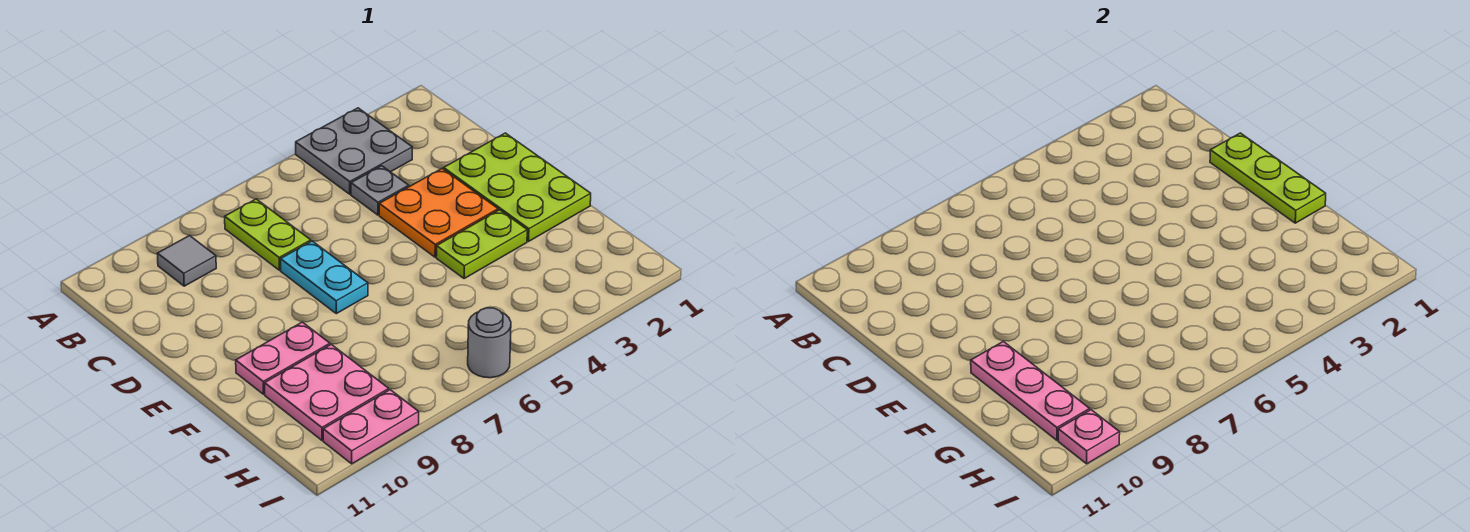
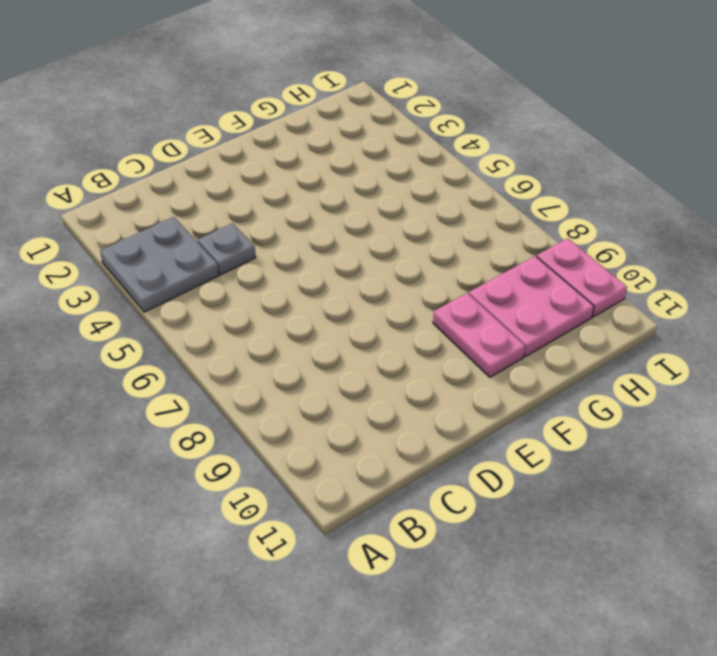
none -> lime plate B7:C7 level 1
none -> grey tile B9 level 1
none -> lime plate D1:F2 level 1

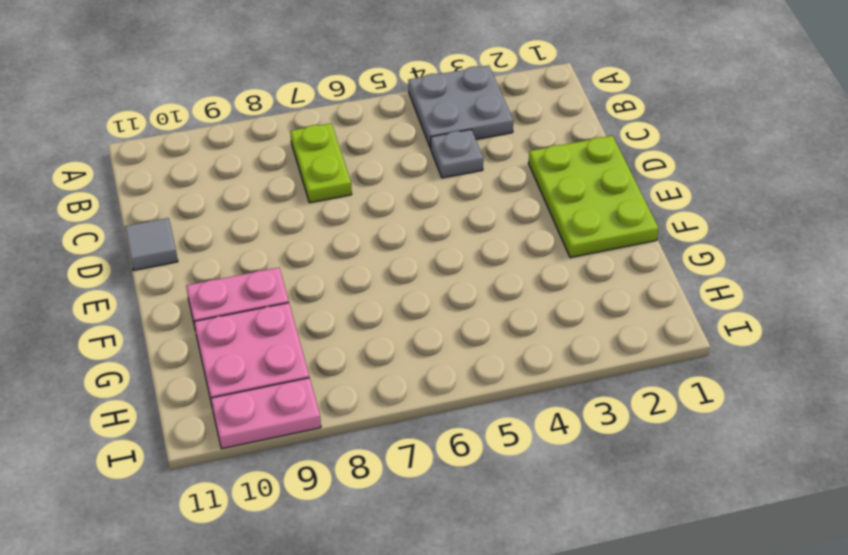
grey tile D11 level 1 -> grey tile B9 level 1
none -> orange plate D3:E4 level 1
none -> cyan plate D7:E7 level 1
none -> lime plate F3:F4 level 1

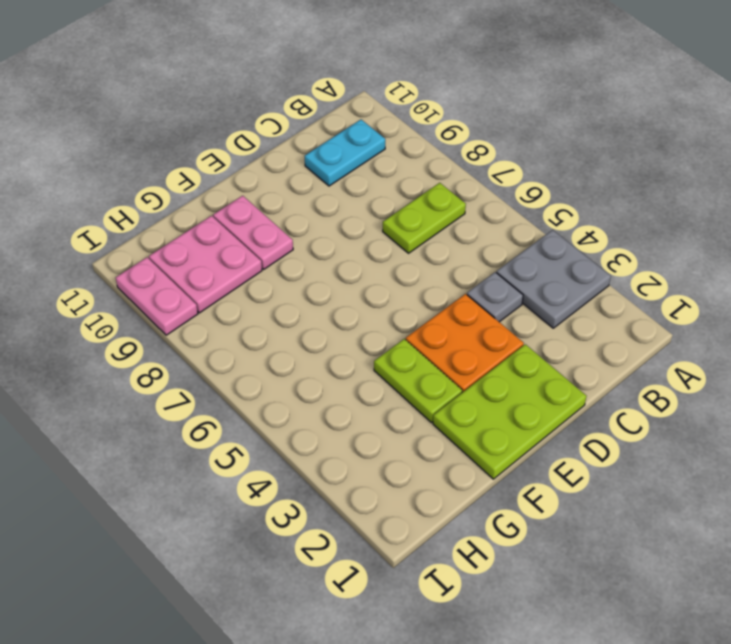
cyan plate B10:C10 level 1 -> cyan plate D7:E7 level 1
none -> grey tile B9 level 1
none -> grey round brick I6 level 1
none -> lime plate D1:F1 level 2

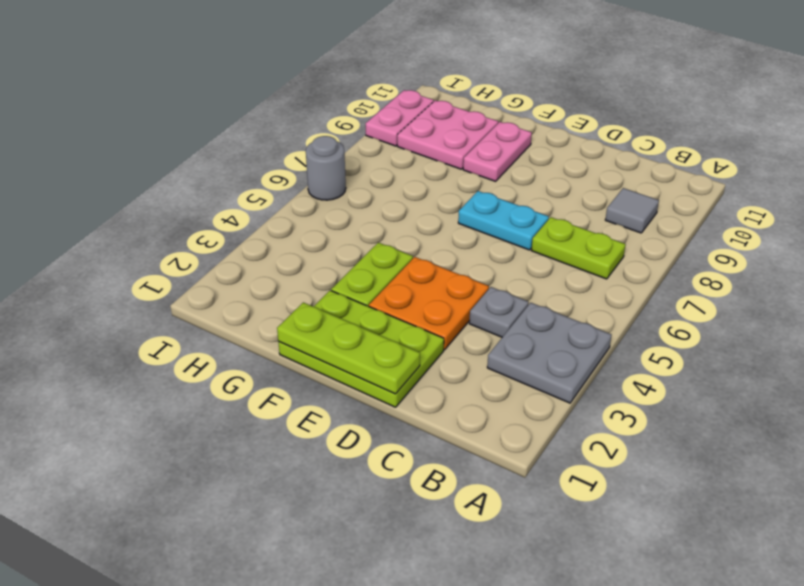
none -> pink plate F10:H10 level 2
none -> pink plate I10 level 2

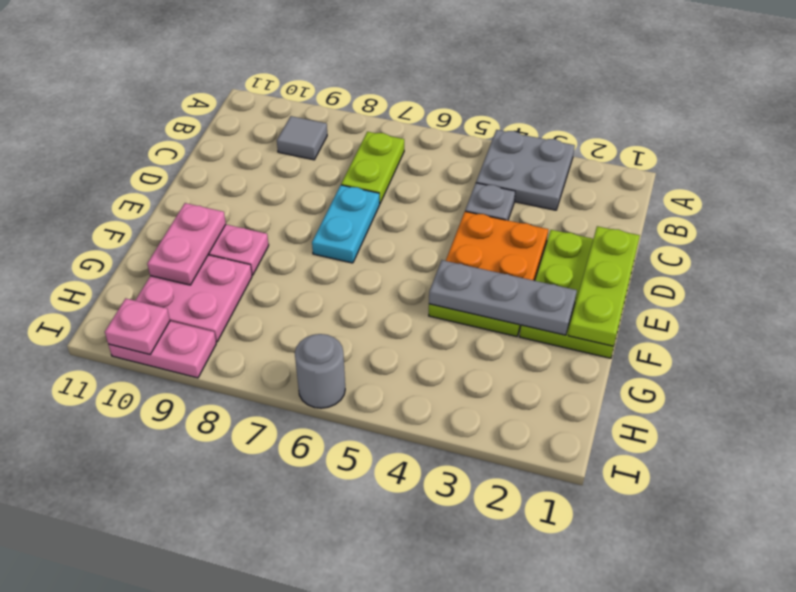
grey plate F2:F4 level 2 -> none
pink plate F10:G10 level 2 -> pink plate F10:H10 level 2

